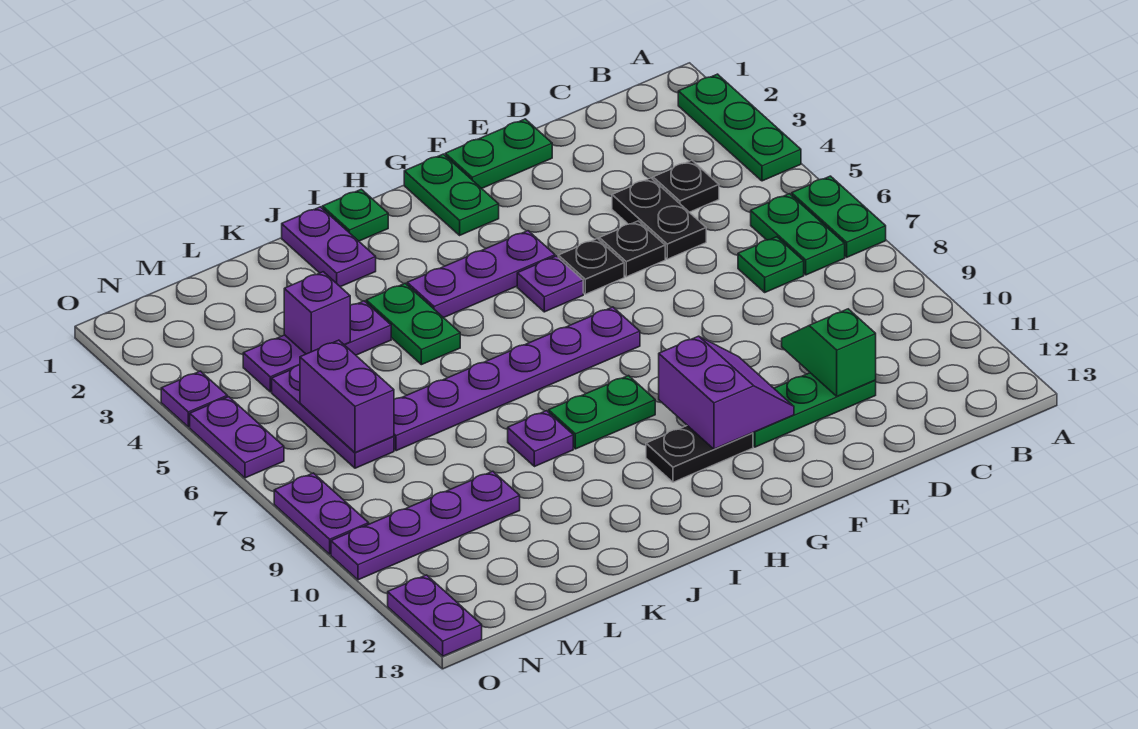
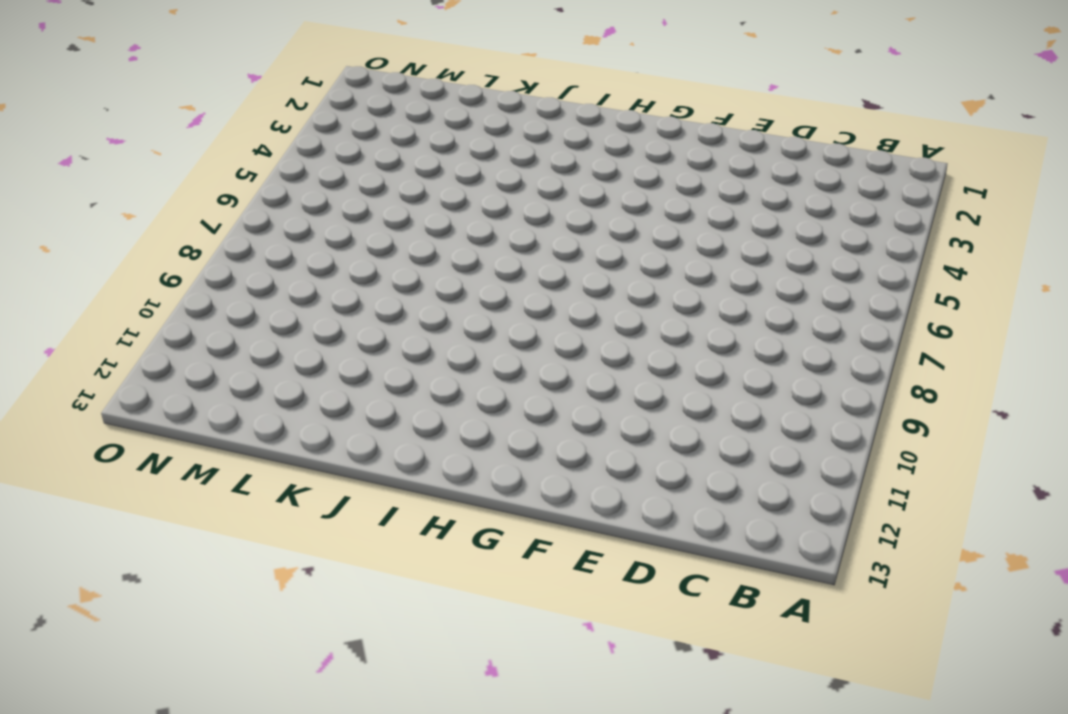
none -> green plate A2:A4 level 1
none -> green plate A6:A7 level 1
none -> green plate B6:B7 level 1
none -> black plate C4 level 1

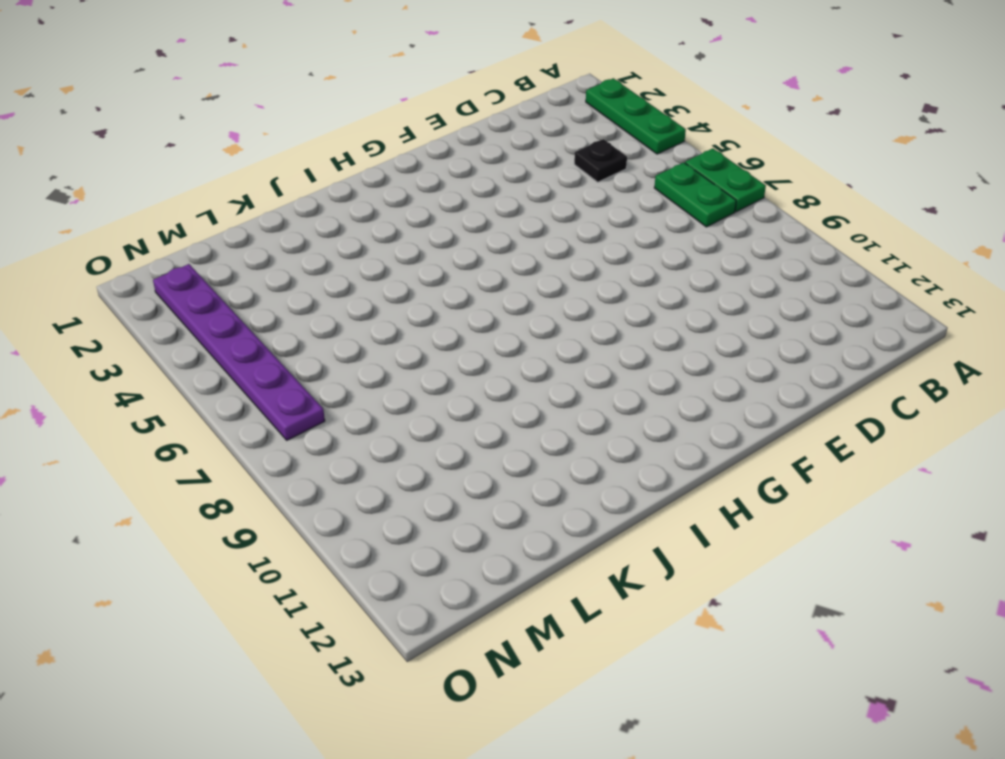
purple plate N2:N7 level 1 -> purple plate G7:L7 level 1
none -> green plate C7 level 1
none -> black plate D4:D5 level 1
none -> green plate D11:F11 level 1
none -> green plate E1:F1 level 1

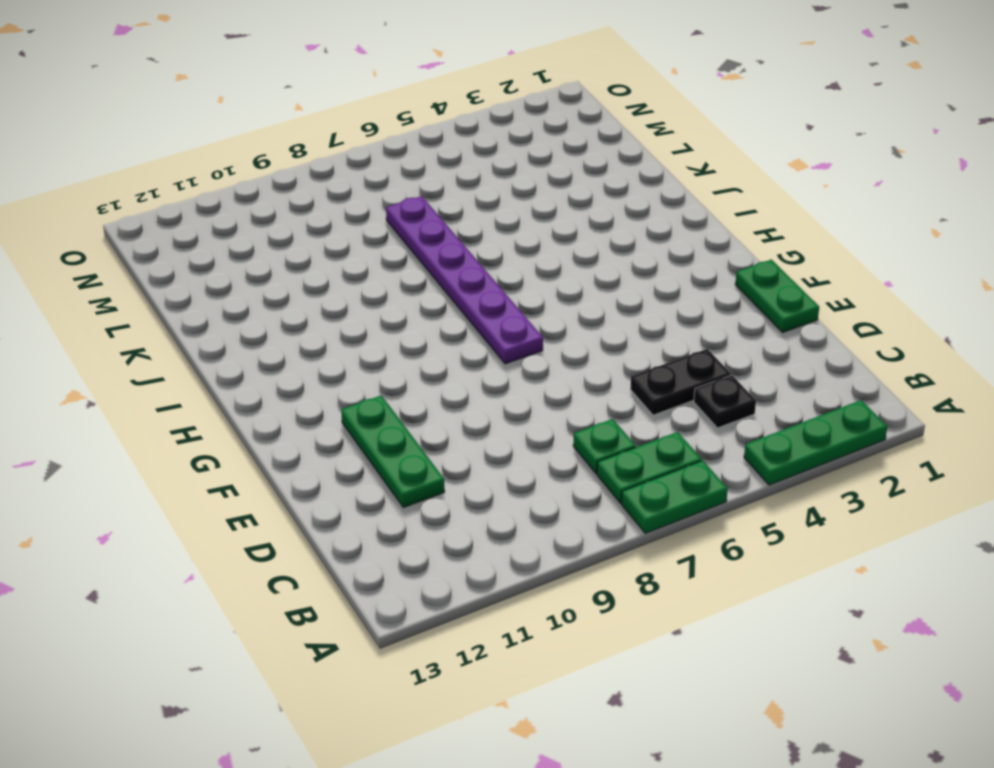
none -> black plate E5 level 1
none -> black plate F5 level 1
none -> green plate G1:G2 level 1
none -> purple plate G4:I4 level 1

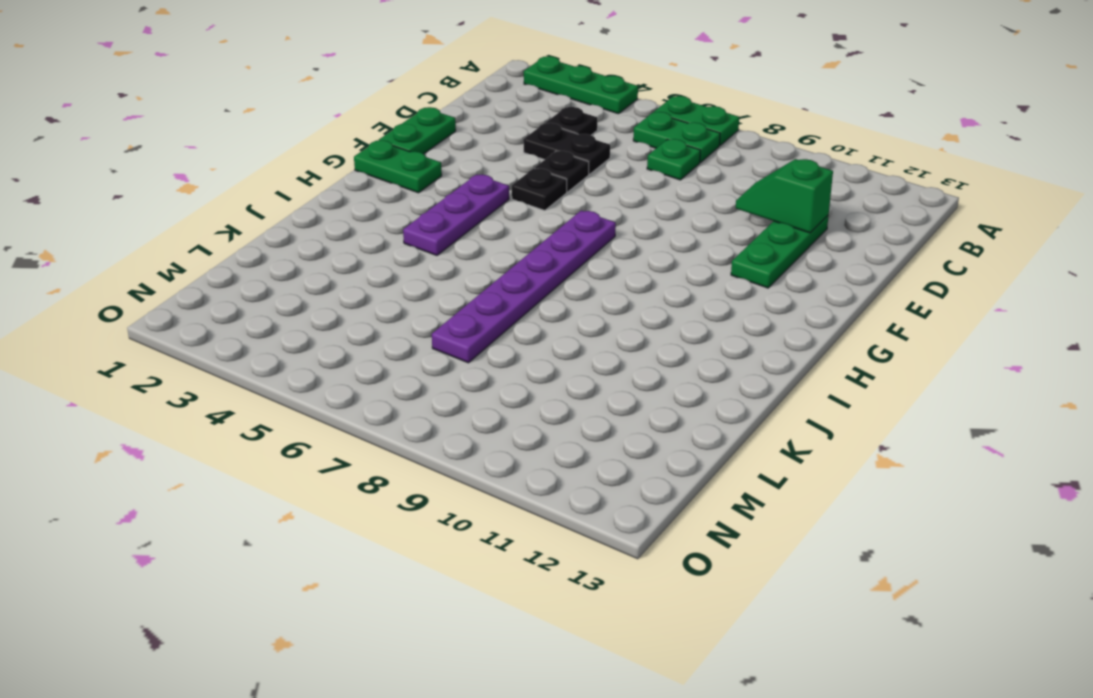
none -> purple plate G5 level 1
none -> black plate G11:H11 level 1
none -> green plate H9:I9 level 1
none -> green plate I1 level 1

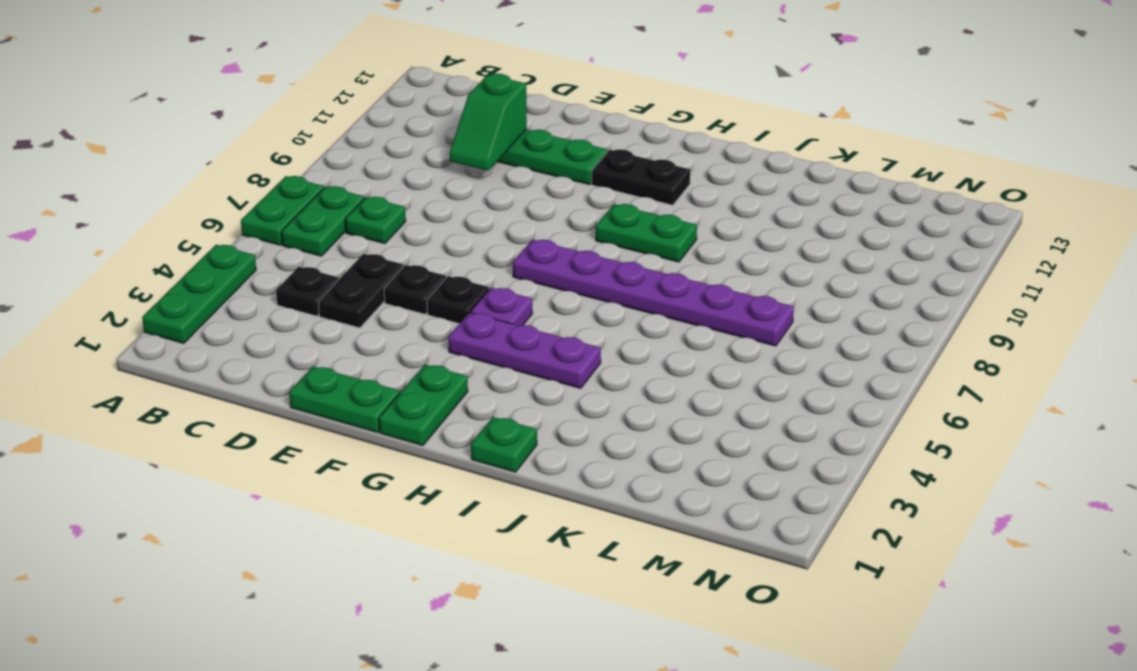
none -> purple plate J1:J2 level 1
none -> green plate J4:J5 level 1
none -> purple plate J9 level 1
none -> purple plate K4:M4 level 1

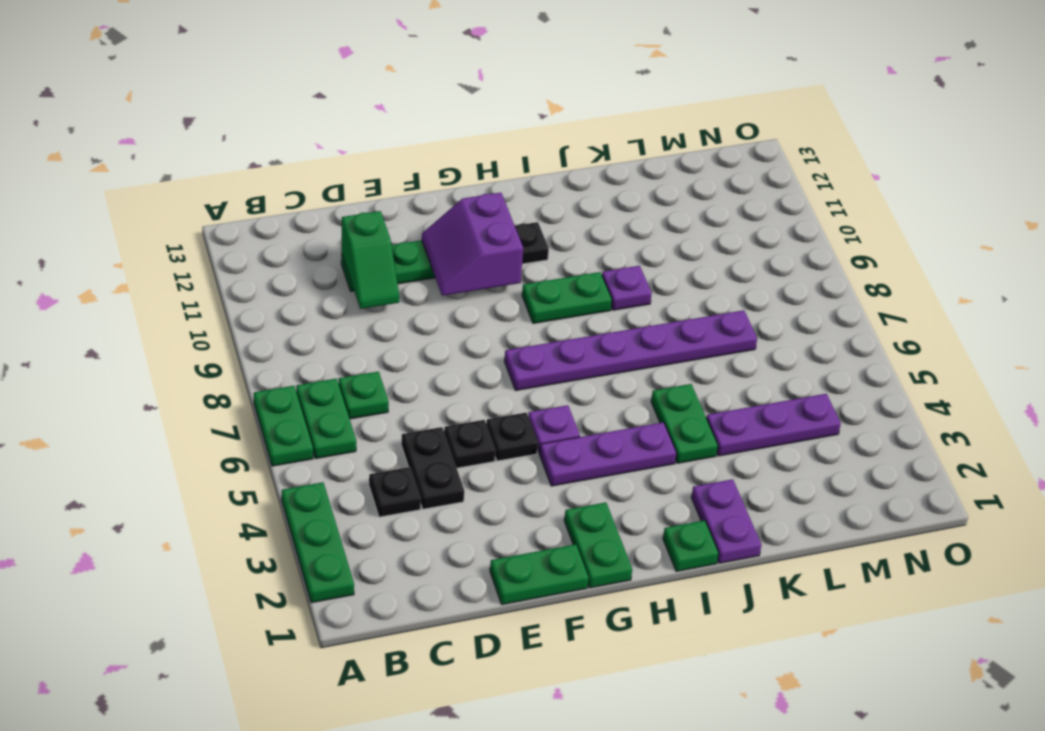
none -> purple plate L10:O10 level 1
none -> purple plate M5:M7 level 1
none -> purple plate O4 level 1
none -> purple plate O5:O6 level 1

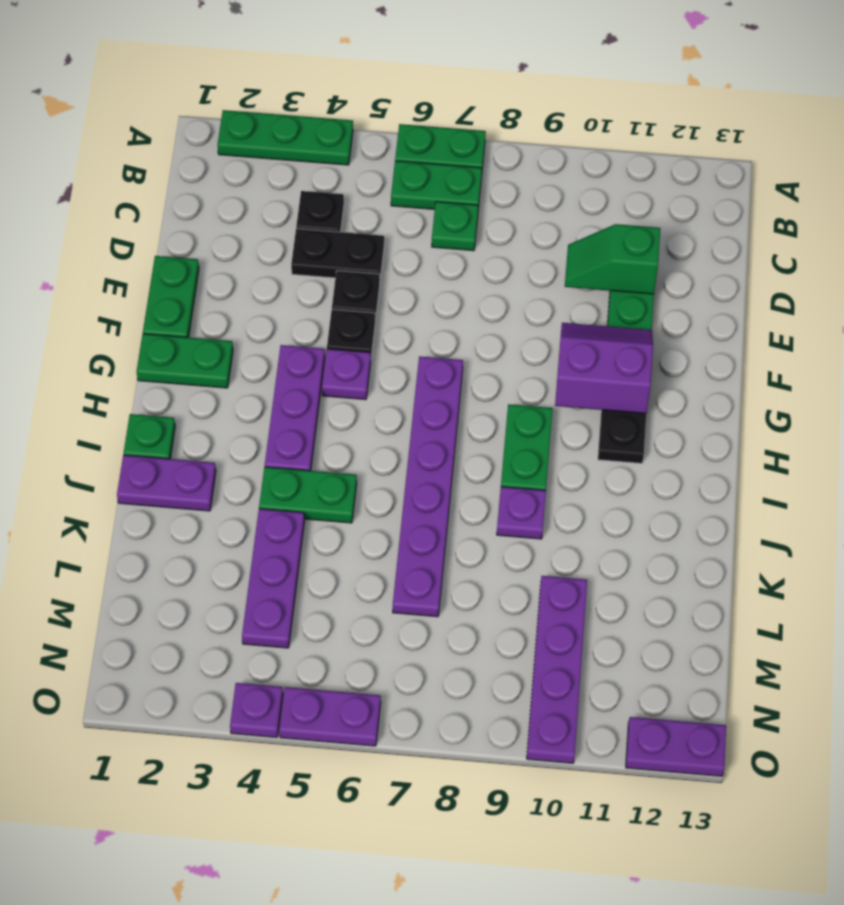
none -> purple plate M5:M7 level 1
none -> purple plate O8:O9 level 1
none -> purple brick L4 level 2
none -> purple brick M6:M7 level 2

